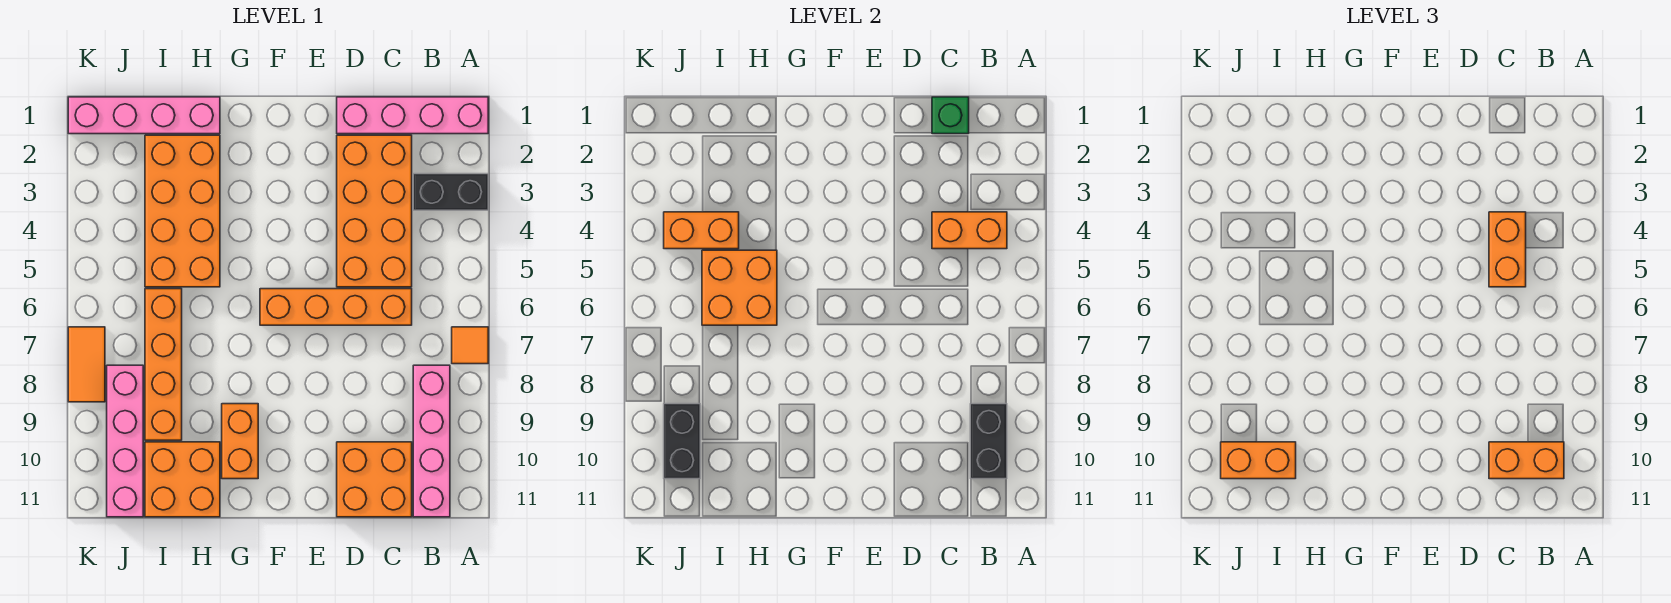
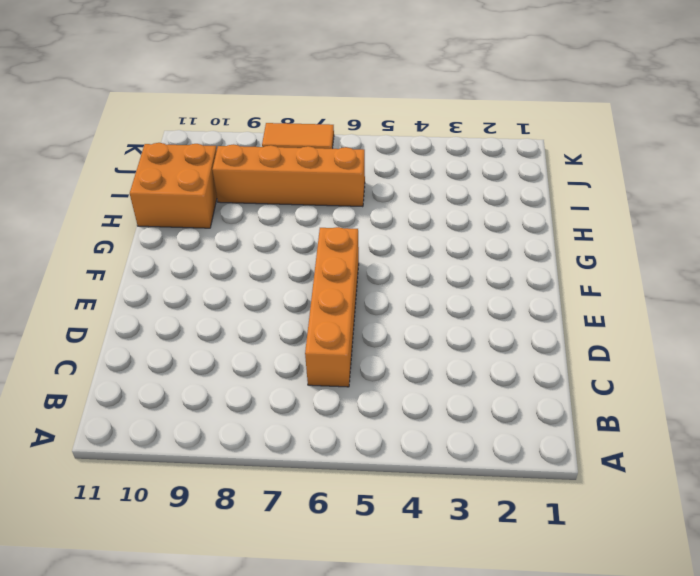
none -> pink brick A1:D1 level 1
none -> black brick A3:B3 level 1
none -> orange tile A7 level 1

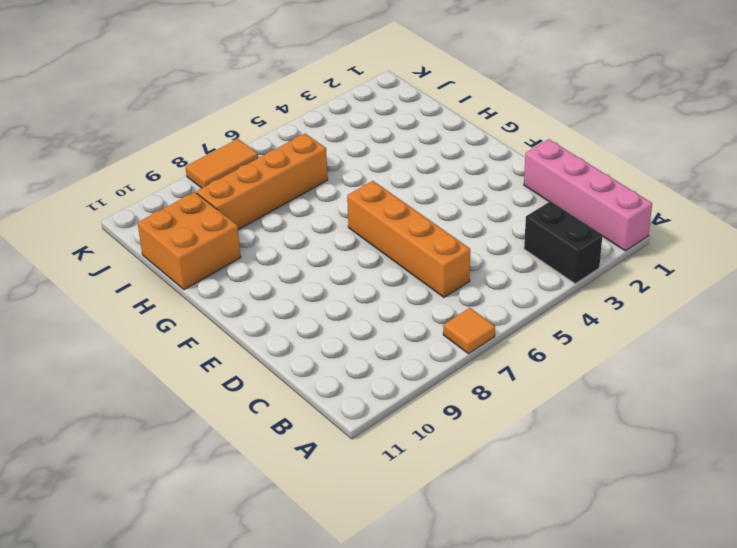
none -> pink brick B8:B11 level 1
none -> orange brick C2:D5 level 1
none -> orange brick C10:D11 level 1

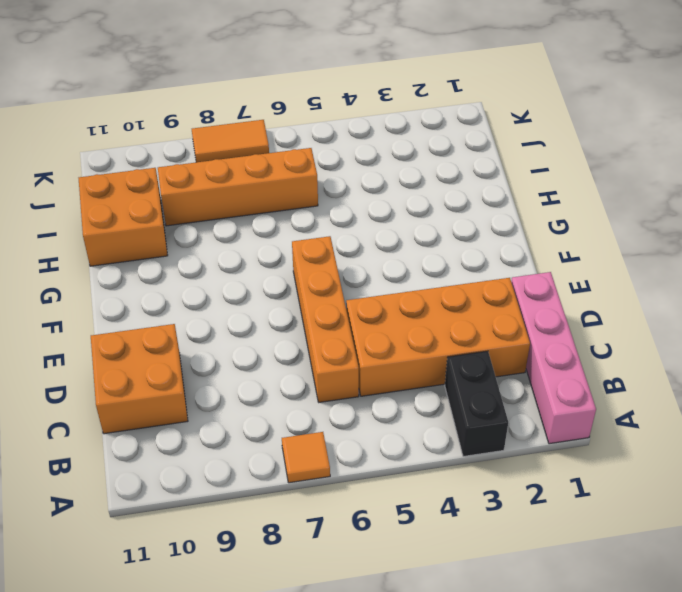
none -> pink brick B8:B11 level 1
none -> orange brick G9:G10 level 1
none -> pink brick H1:K1 level 1

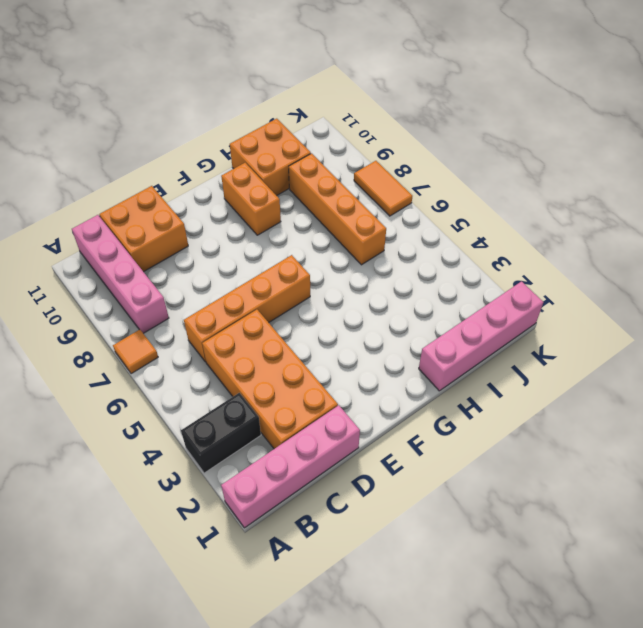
none -> orange brick H2:I5 level 1
none -> pink brick J8:J11 level 1
none -> orange brick B4:C4 level 2

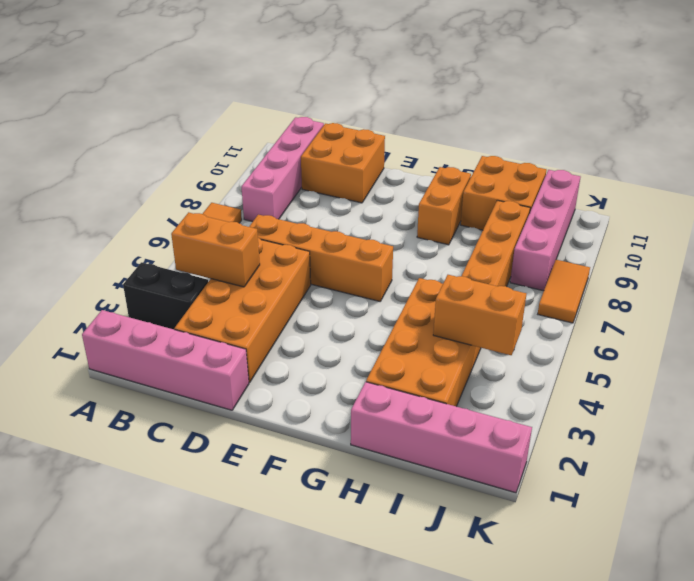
none -> black brick B9:B10 level 2
none -> green brick C1 level 2
none -> orange brick H5:I6 level 2

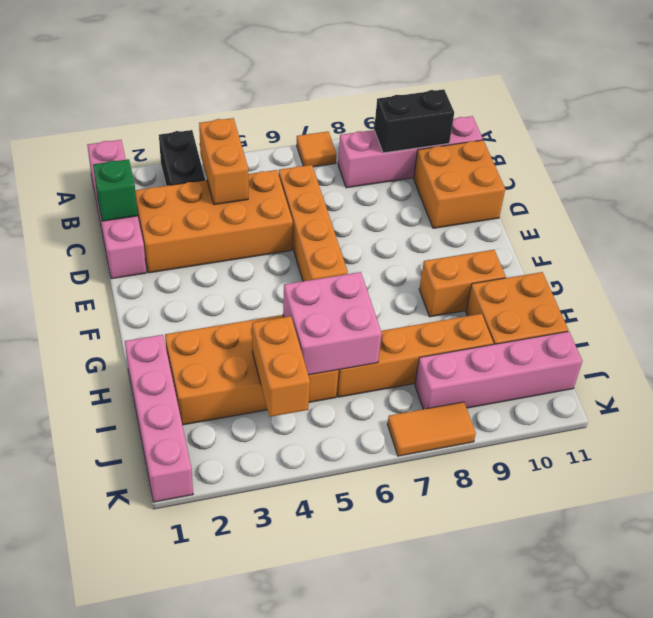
pink brick H5:I6 level 2 -> orange brick H5:I6 level 2
none -> black brick J9:J10 level 2
none -> orange brick B10:C10 level 3
none -> orange brick C4:C5 level 3

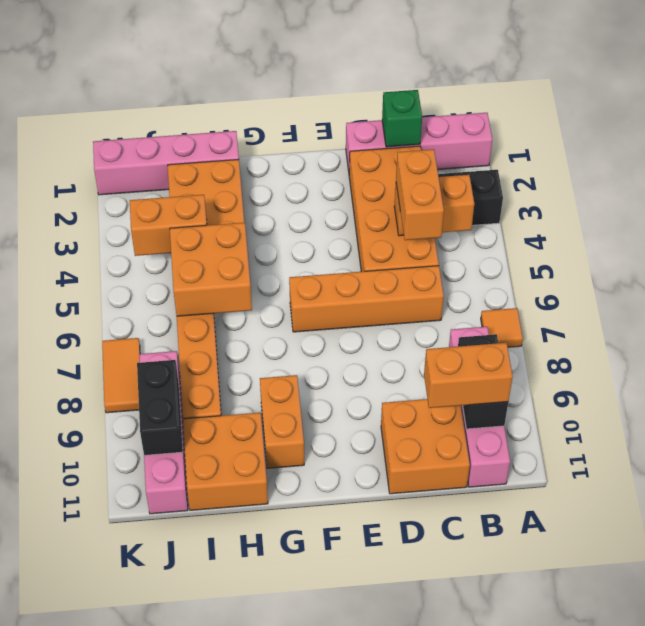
none -> orange brick I10:J10 level 3

